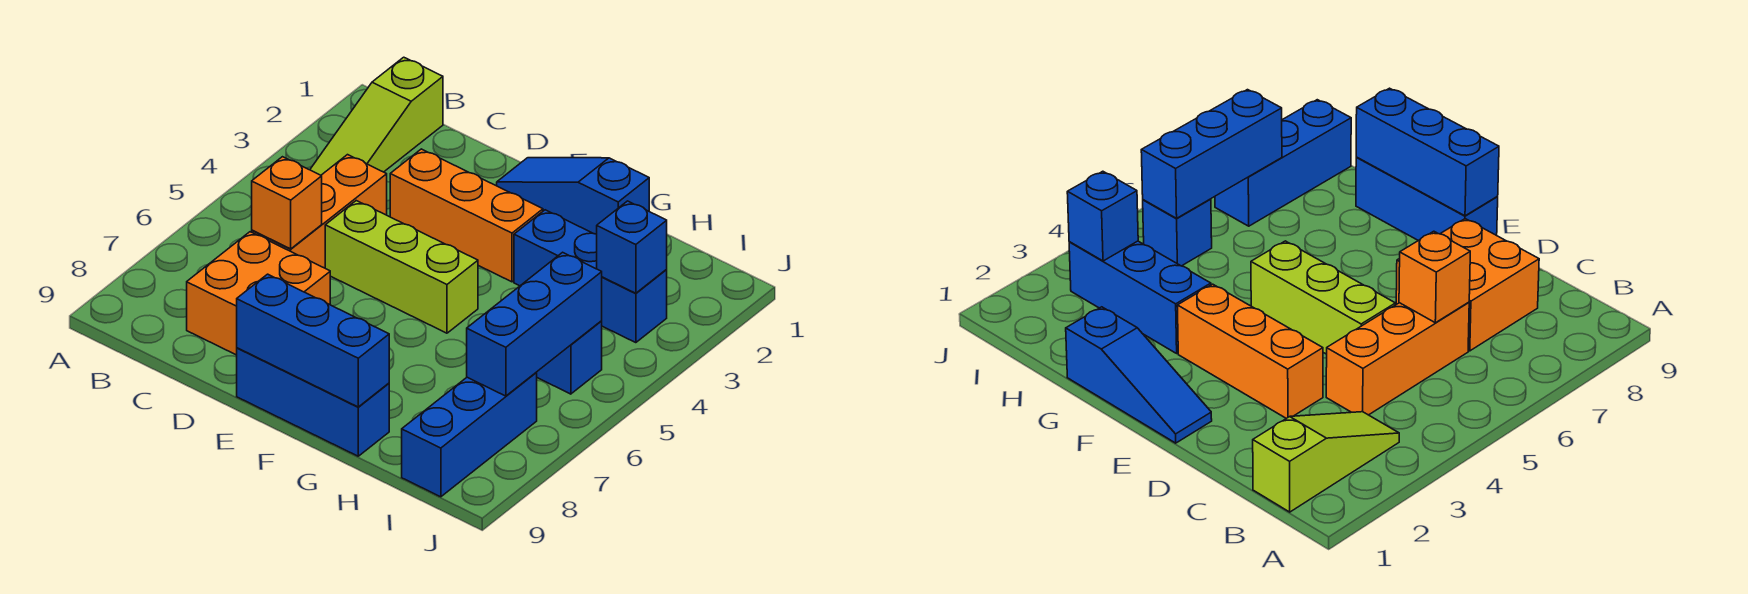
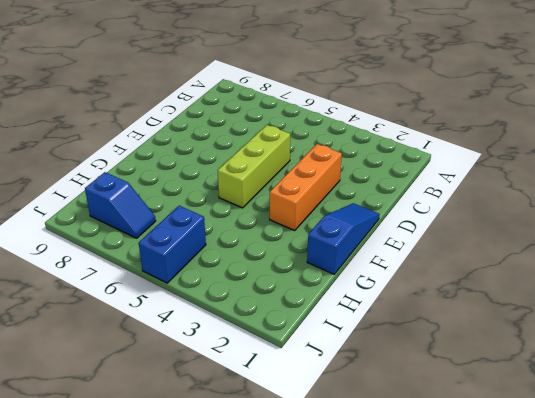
blue brick I5:J5 level 1 -> blue brick I5 level 1
blue slope I7:I8 level 1 top 8 -> blue brick I7:I9 level 1
none -> lime slope B1:B3 level 1 top 1
none -> orange brick C4:C6 level 1
none -> orange brick C7:D8 level 1

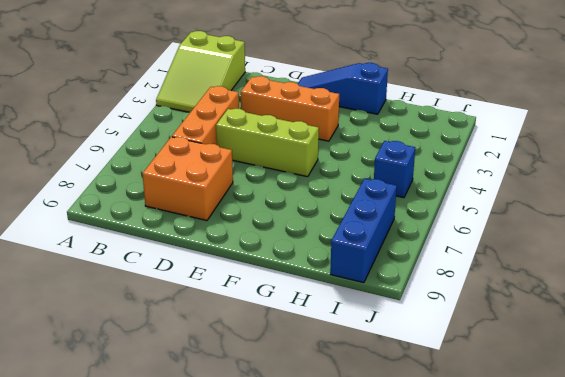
lime slope A1:B3 level 1 top 1 -> lime slope B1:B3 level 1 top 1
none -> blue brick E9:G9 level 1
none -> blue brick G3:I3 level 1
none -> orange brick C6 level 2

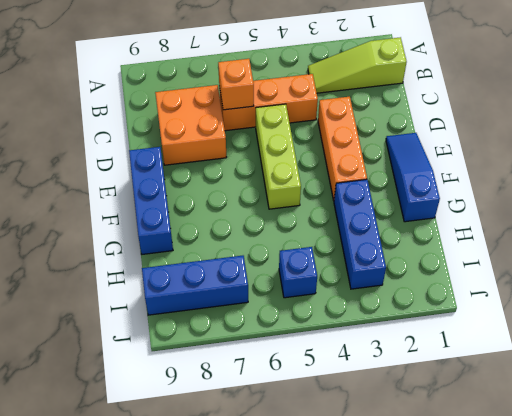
none -> blue brick E9:G9 level 2
none -> blue brick I3 level 2
none -> blue brick I5:I7 level 2

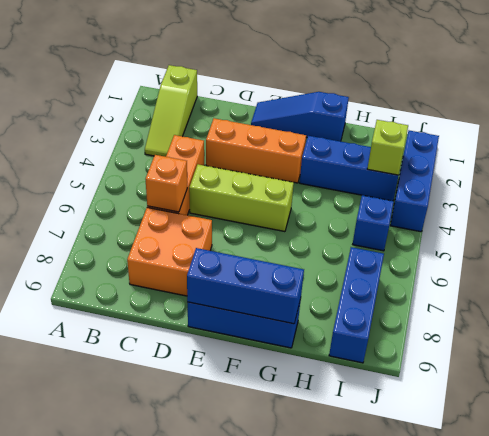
lime brick I3 level 2 -> blue brick I3 level 2
blue brick J2:J4 level 1 -> blue brick I5:I7 level 2

